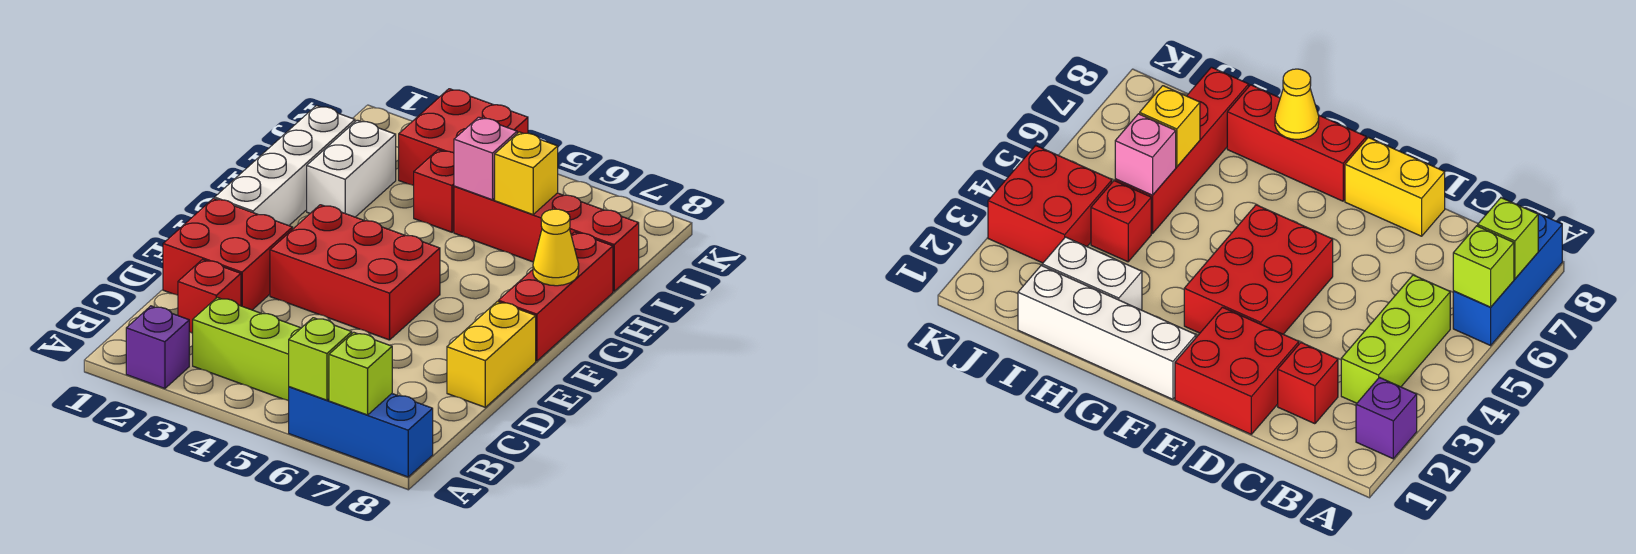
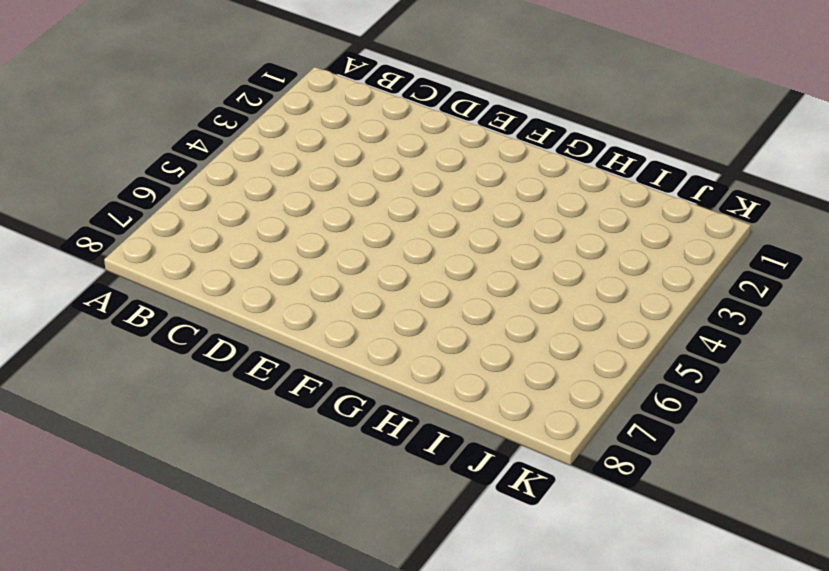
none -> purple brick A2 level 1
none -> blue brick A6:A8 level 1
none -> lime brick B3:B5 level 1

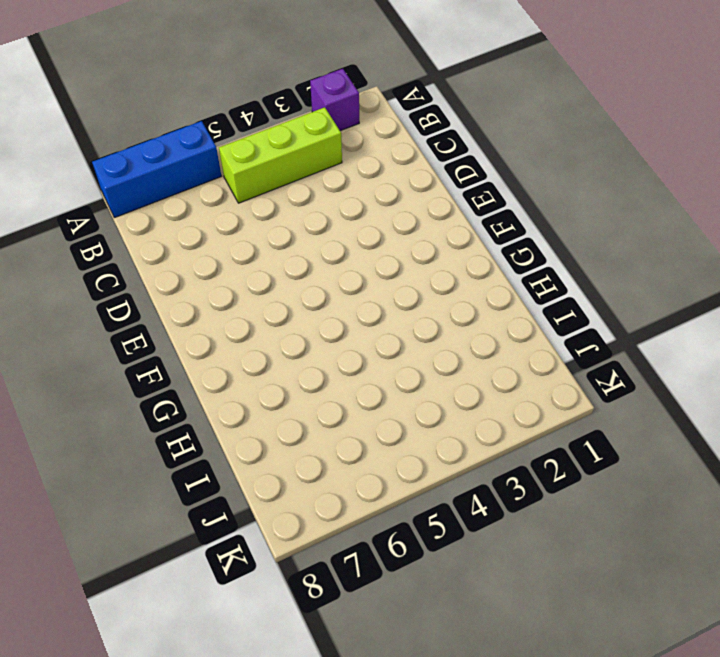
none -> red brick C2 level 1
none -> red brick D1:E2 level 1
none -> yellow brick D8:E8 level 1

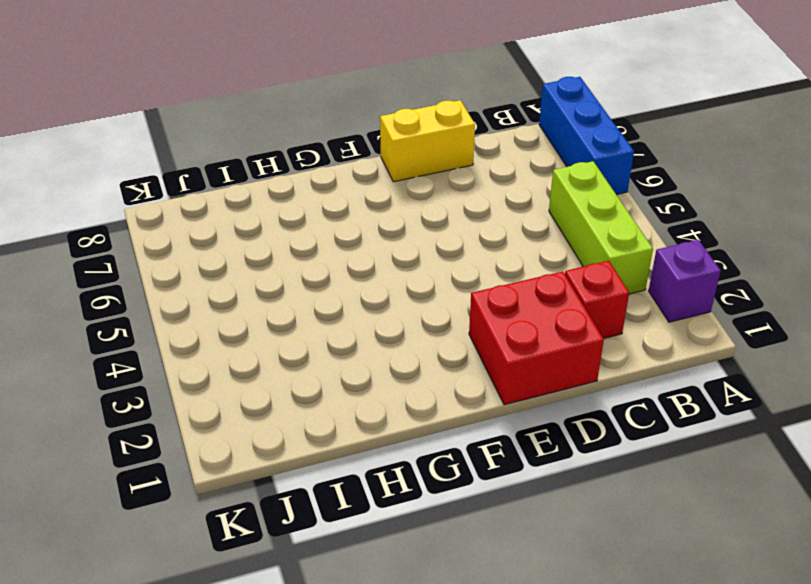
none -> red brick E3:F5 level 1
none -> white brick F1:I1 level 1
none -> red brick F8:H8 level 1

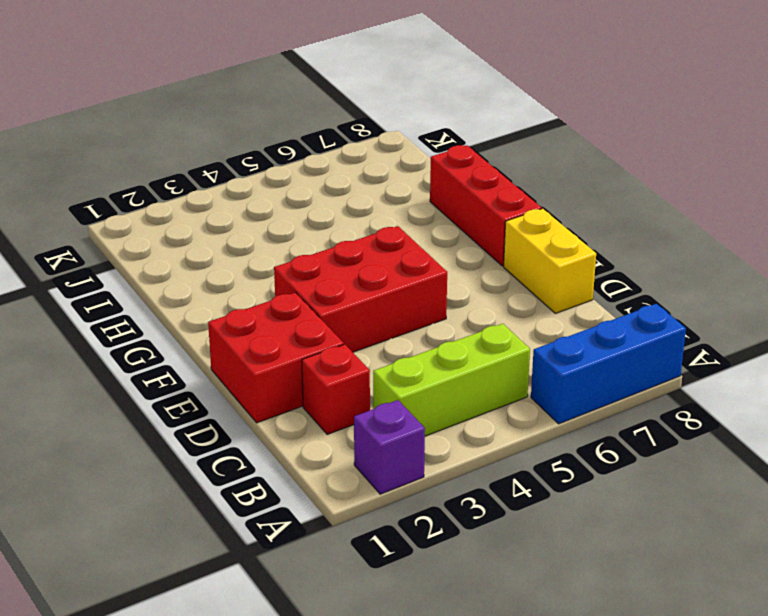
none -> white brick F1:I1 level 1
none -> white brick H2:I2 level 1
none -> red brick I4 level 1

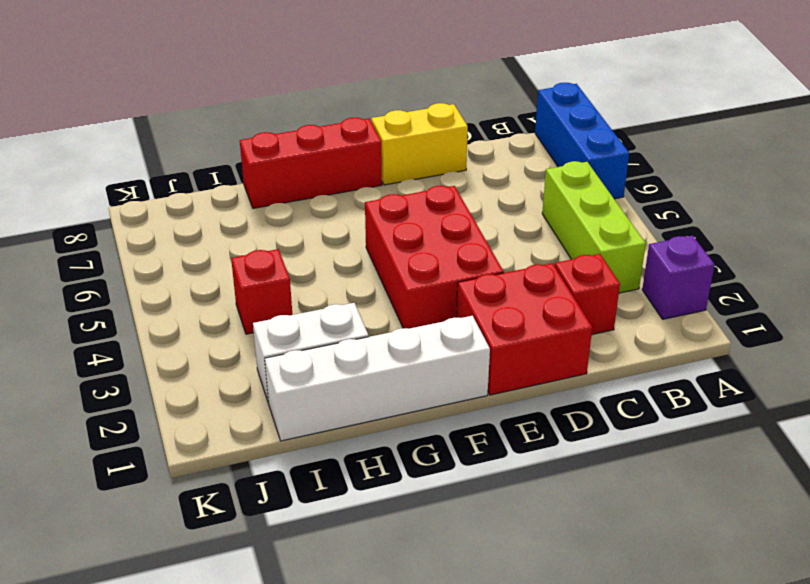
none -> red brick I5:I8 level 1
none -> red brick J3:K4 level 1
none -> lime brick A6 level 2

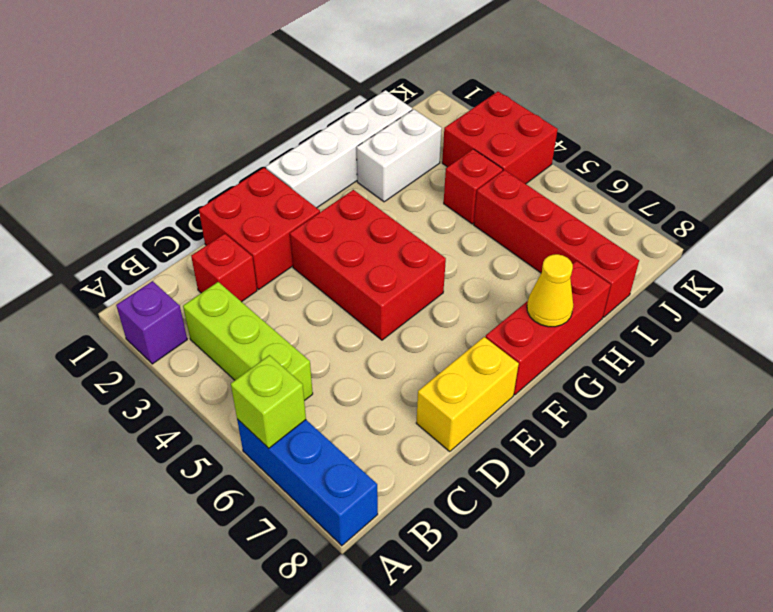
none -> lime brick A7 level 2
none -> pink brick I5 level 2
none -> yellow brick I6 level 2

